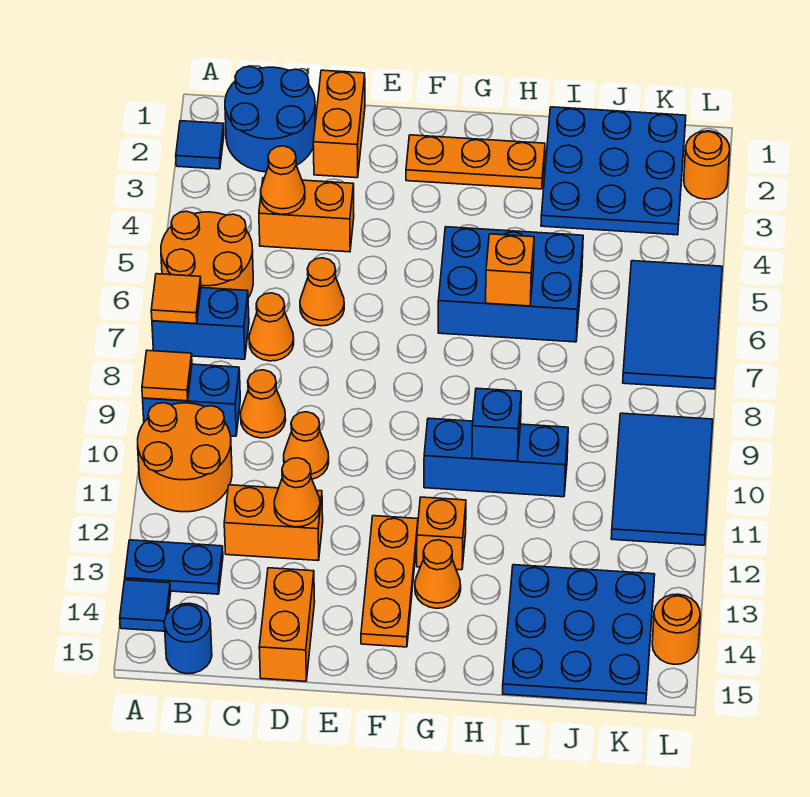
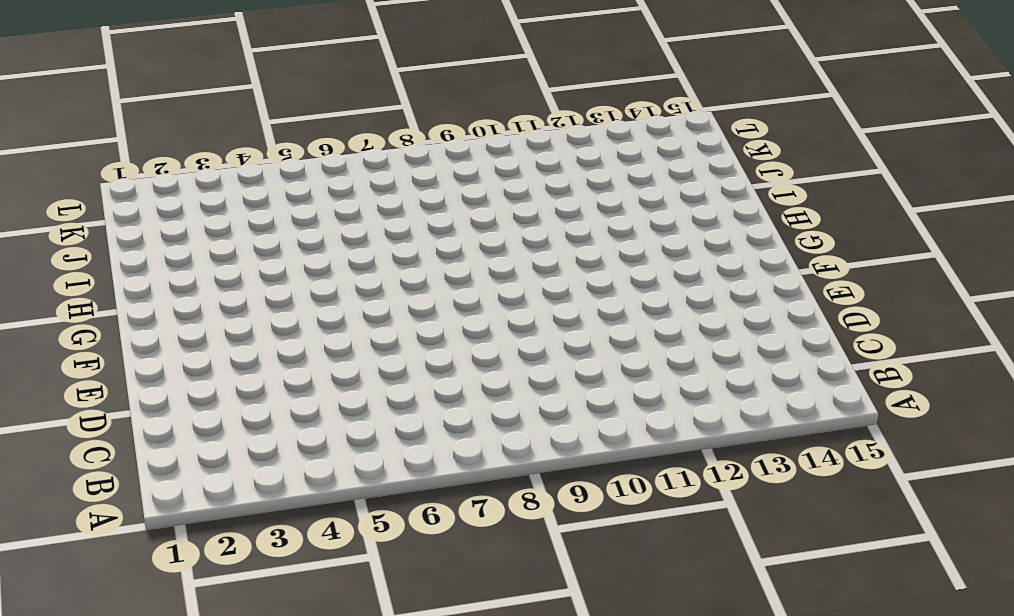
none -> blue tile A2 level 1
none -> orange round brick A5:B6 level 1
none -> blue brick A7:B7 level 1
none -> blue brick A9:B9 level 1

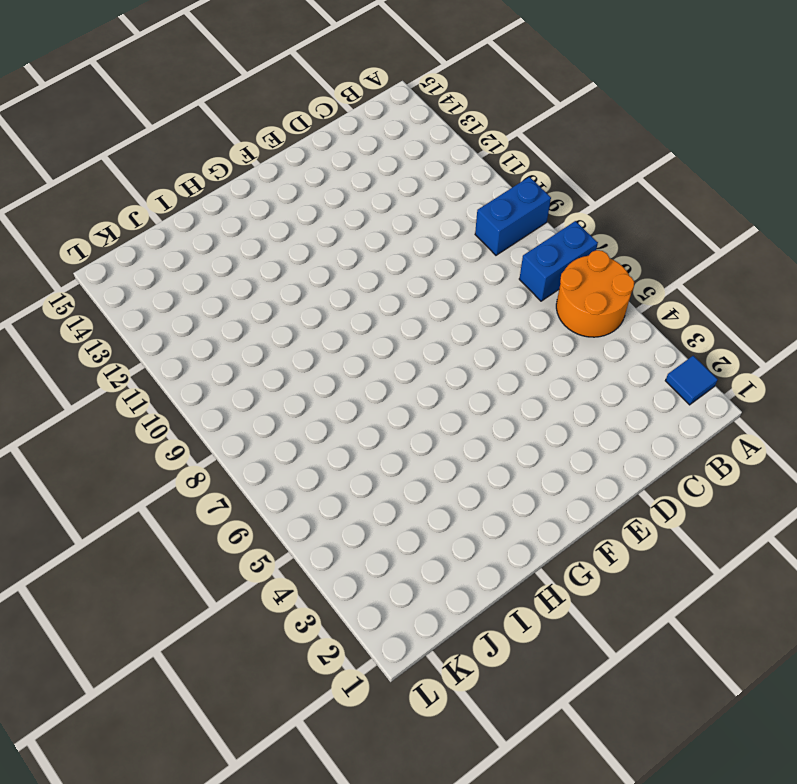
none -> orange round brick A10:B11 level 1
none -> blue plate A13:B13 level 1
none -> blue tile A14 level 1
none -> blue round brick B1:C2 level 1

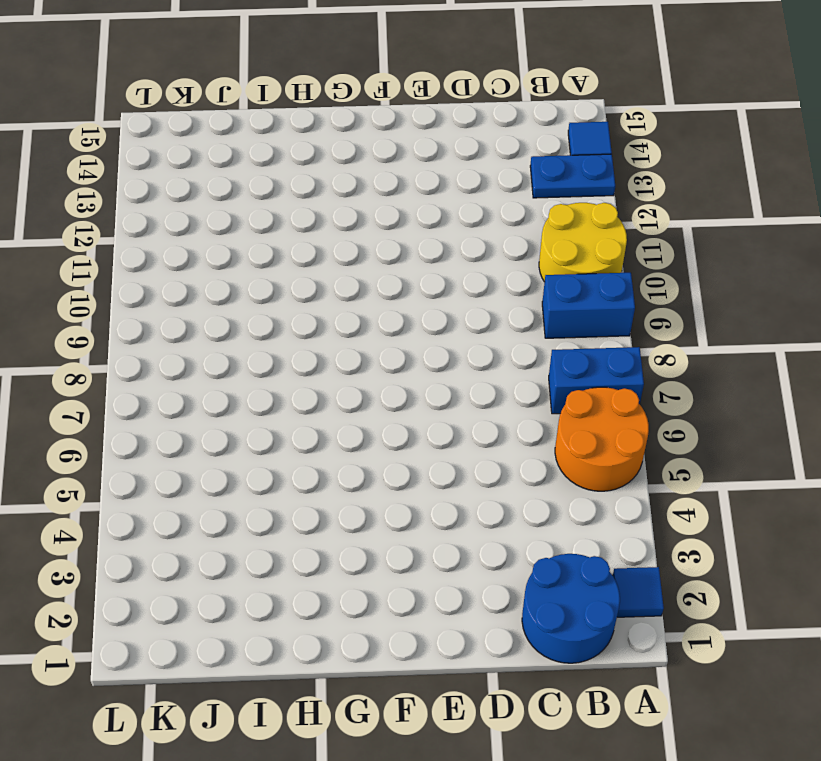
yellow round brick A10:B11 level 1 -> orange round brick A10:B11 level 1
none -> blue round brick B15 level 1
none -> orange brick C4:D4 level 1
none -> orange cone C7 level 1
none -> orange cone C9 level 1

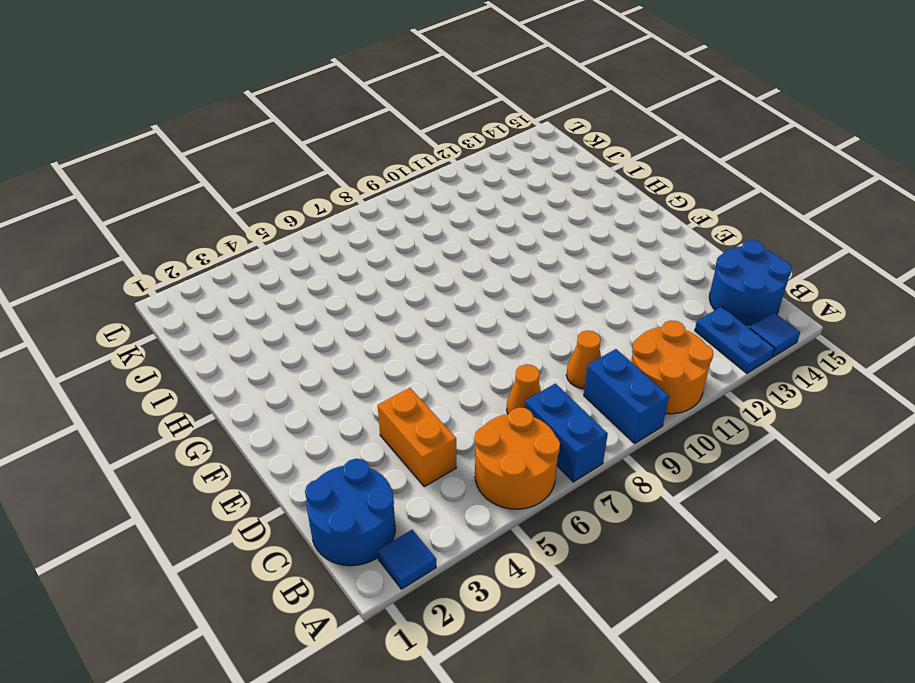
blue round brick B14:C15 level 1 -> blue round brick B15 level 1
none -> orange brick C12:D12 level 1
none -> orange brick D1:D2 level 1
none -> orange cone D6 level 1
none -> orange cone D10 level 1

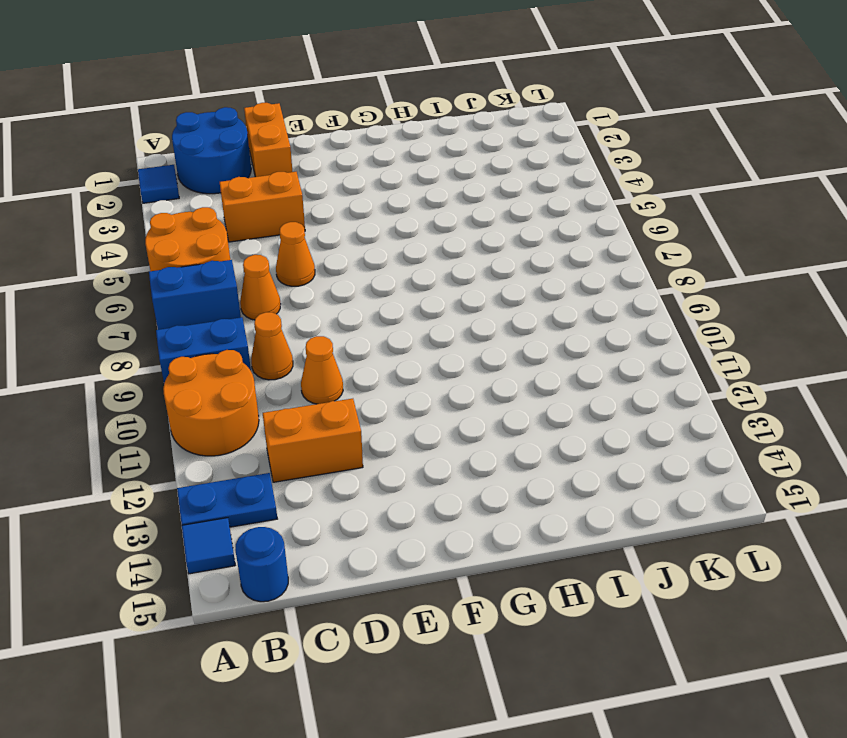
none -> orange brick D14:D15 level 1
none -> orange plate F2:H2 level 1
none -> orange plate F12:F14 level 1
none -> blue brick G5:I6 level 1

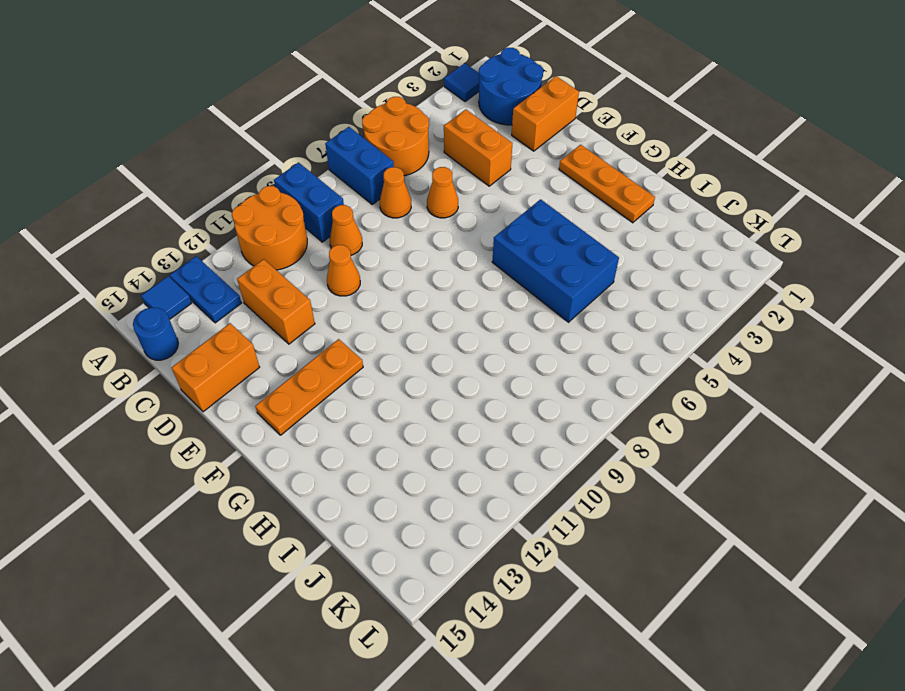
none -> blue brick G10:I10 level 1
none -> orange brick G12 level 1
none -> orange cone G13 level 1
none -> blue plate I1:K3 level 1

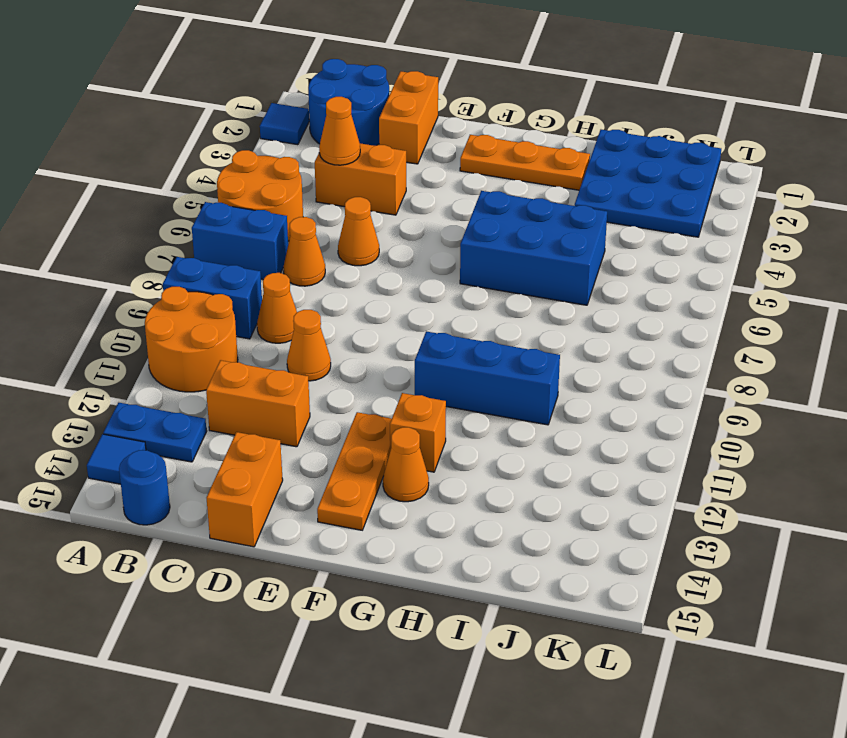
none -> blue plate I13:K15 level 1
none -> blue tile K5:L7 level 1
none -> blue tile K9:L11 level 1
none -> orange round brick L2 level 1

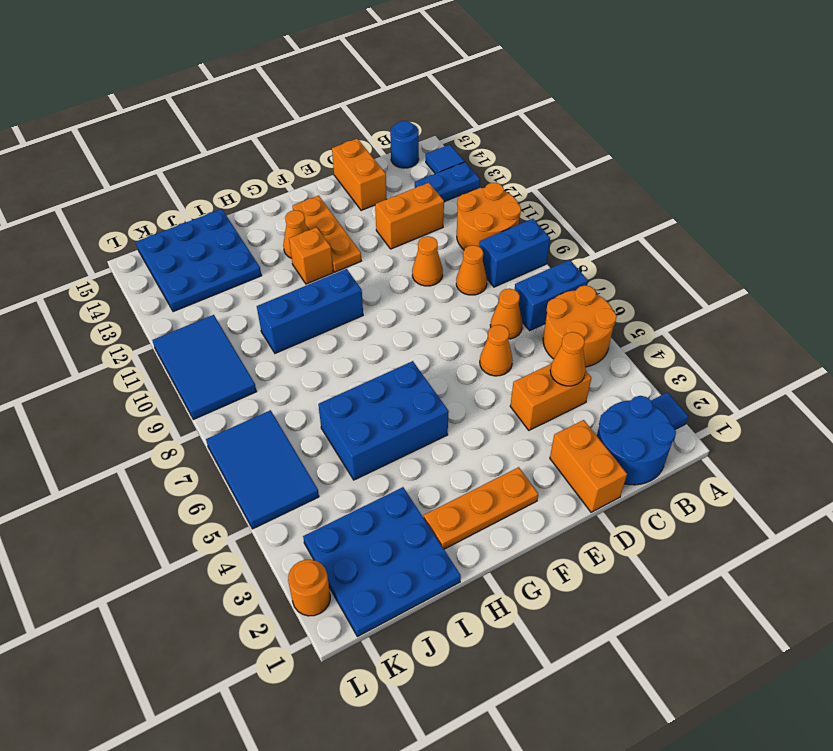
none -> orange round brick L14 level 1
none -> orange tile A7 level 2
none -> orange tile A9 level 2
none -> orange cone D12 level 2

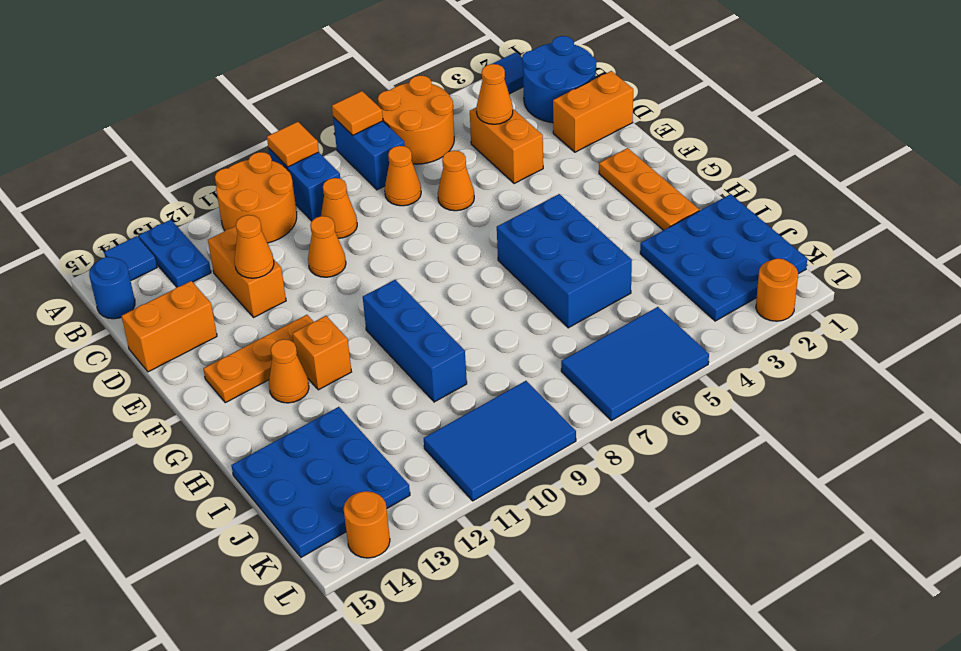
none -> orange brick H6 level 2
none -> blue brick H10 level 2

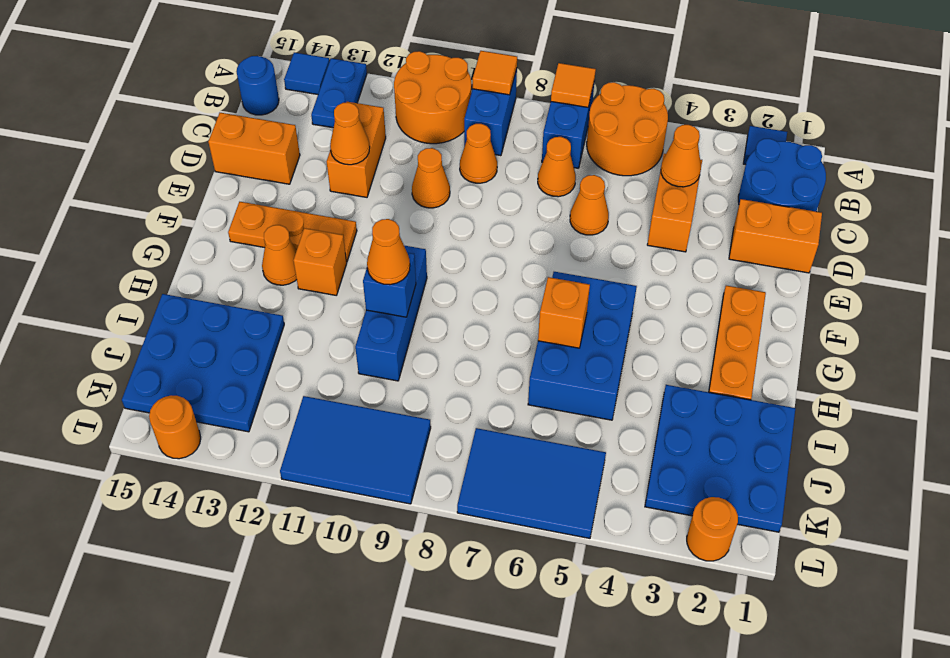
orange cone H10 level 3 -> none

